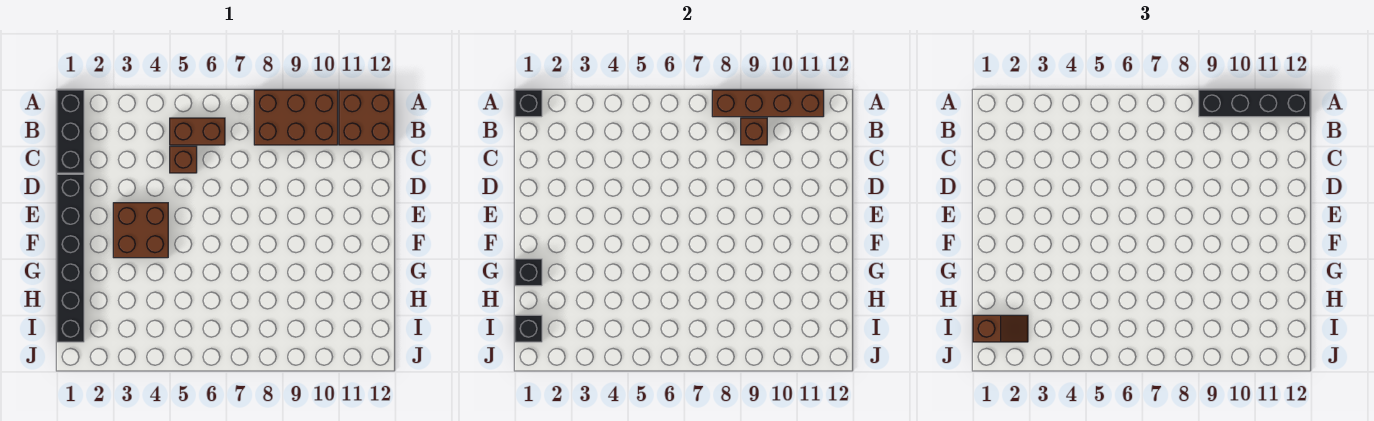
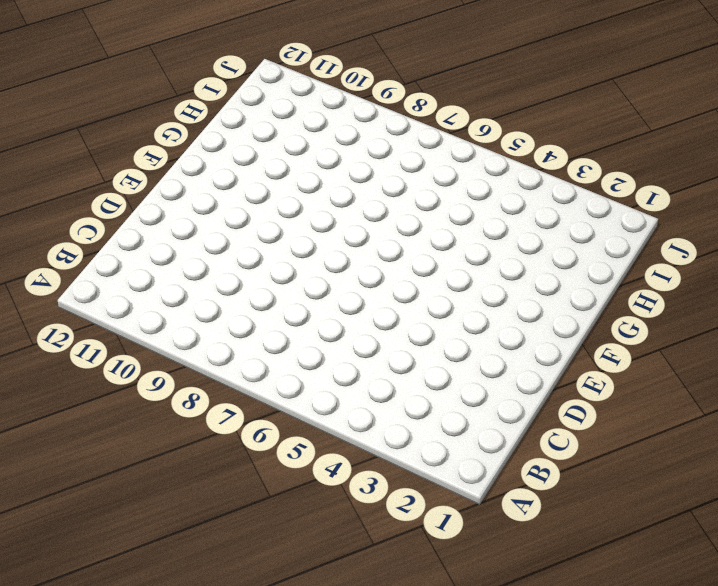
none -> black brick A1:C1 level 1
none -> brown brick A8:B10 level 1
none -> brown brick A11:B12 level 1

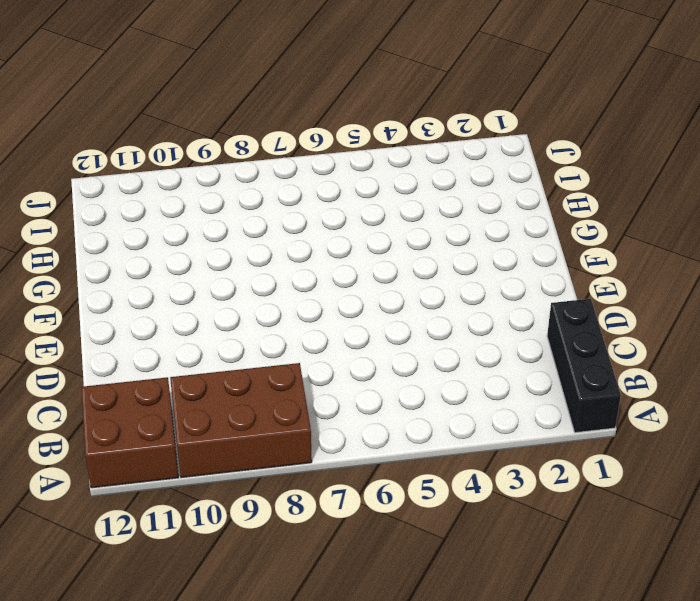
none -> brown brick B5:B6 level 1
none -> brown brick C5 level 1
none -> black brick D1:I1 level 1

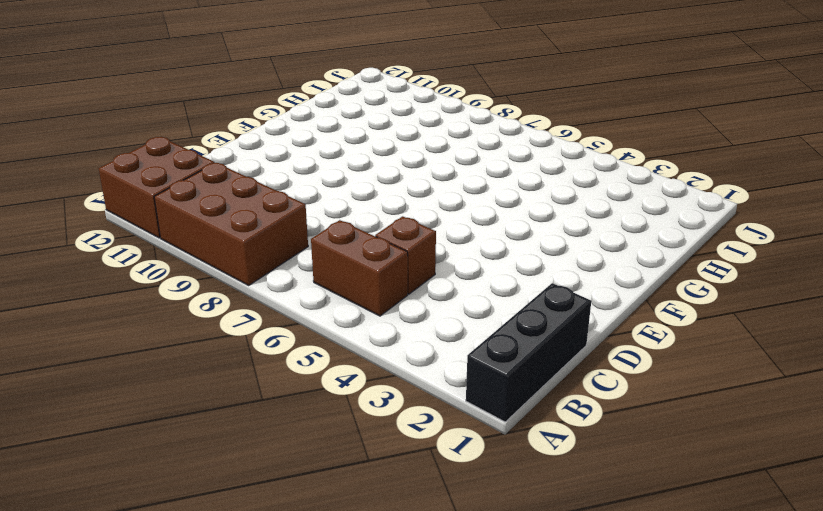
none -> black brick D1:I1 level 1
none -> brown brick E3:F4 level 1
none -> black brick A1 level 2

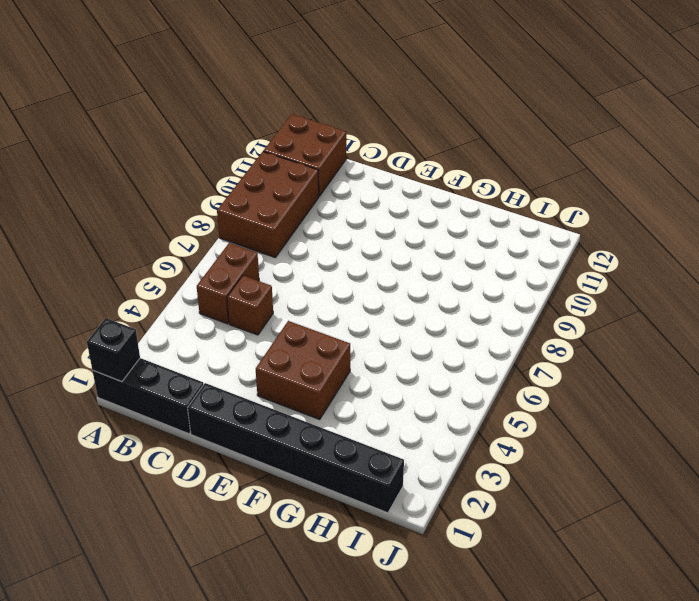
none -> brown brick A8:A11 level 2
none -> brown brick B9 level 2
none -> black brick G1 level 2

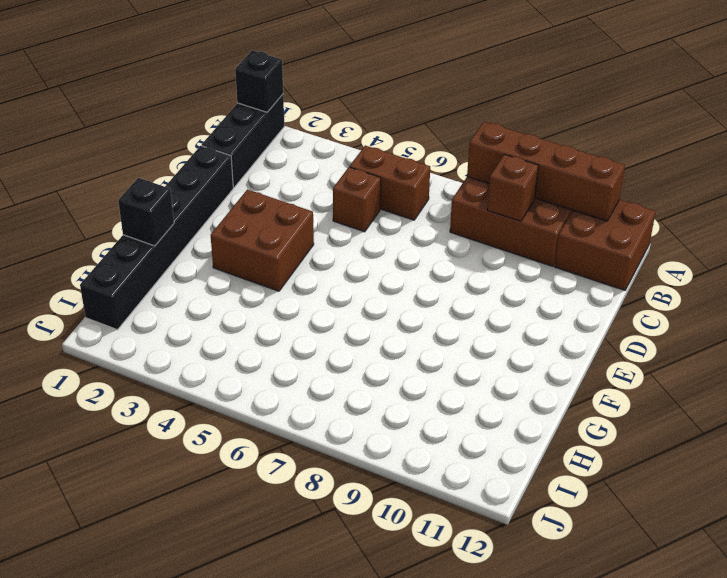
none -> black brick I1 level 2
none -> black brick A9:A12 level 3
none -> brown slope I1:I2 level 3 top 1

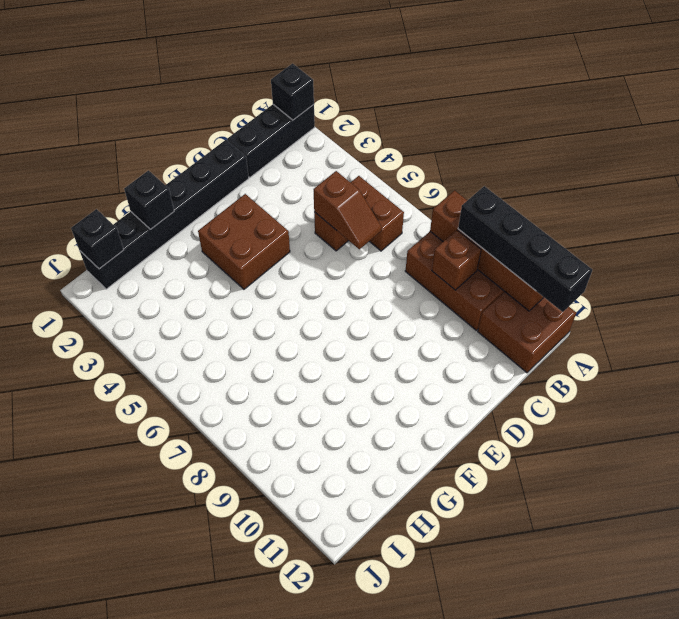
brown slope C5:C6 level 2 top 5 -> brown slope I1:I2 level 3 top 1

